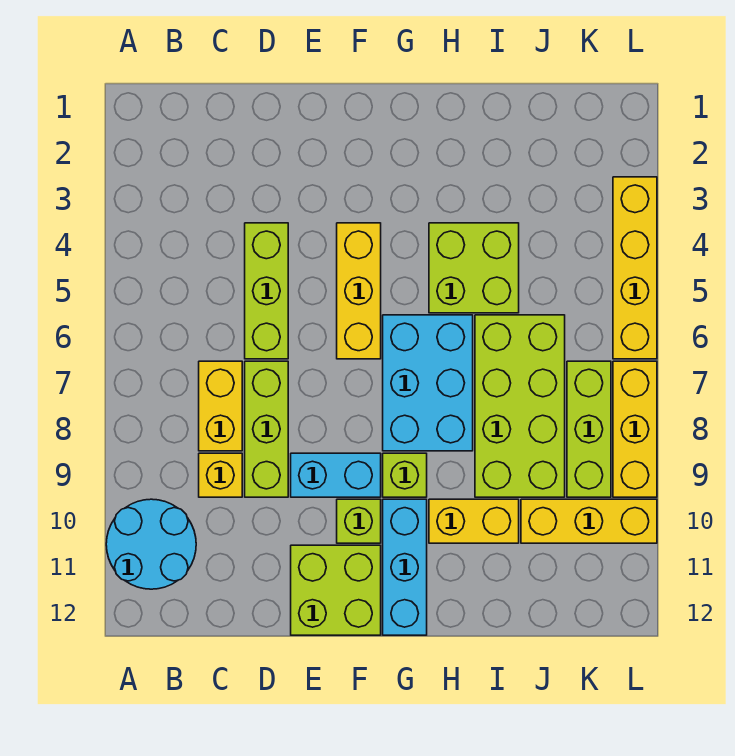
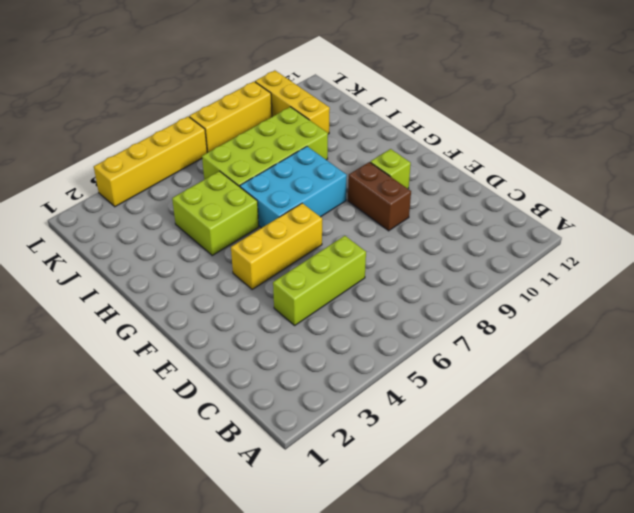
brown brick E9:F9 level 1 -> cyan brick E9:F9 level 1
none -> cyan round brick A10:B11 level 1
none -> yellow brick C7:C8 level 1
none -> yellow brick C9 level 1

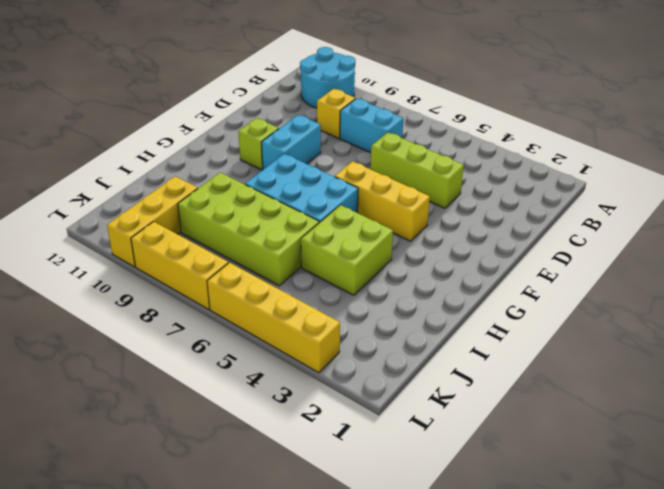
cyan brick C7:C8 level 1 -> yellow brick C7:C8 level 1
none -> lime brick D7:D9 level 1
none -> lime brick E11:F12 level 1
none -> lime brick G9 level 1

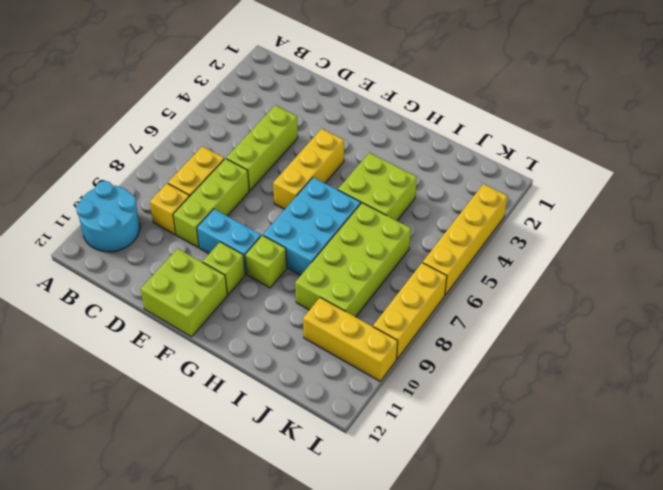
none -> cyan brick G10:G12 level 1
none -> yellow brick H10:I10 level 1
none -> lime brick K7:K9 level 1

